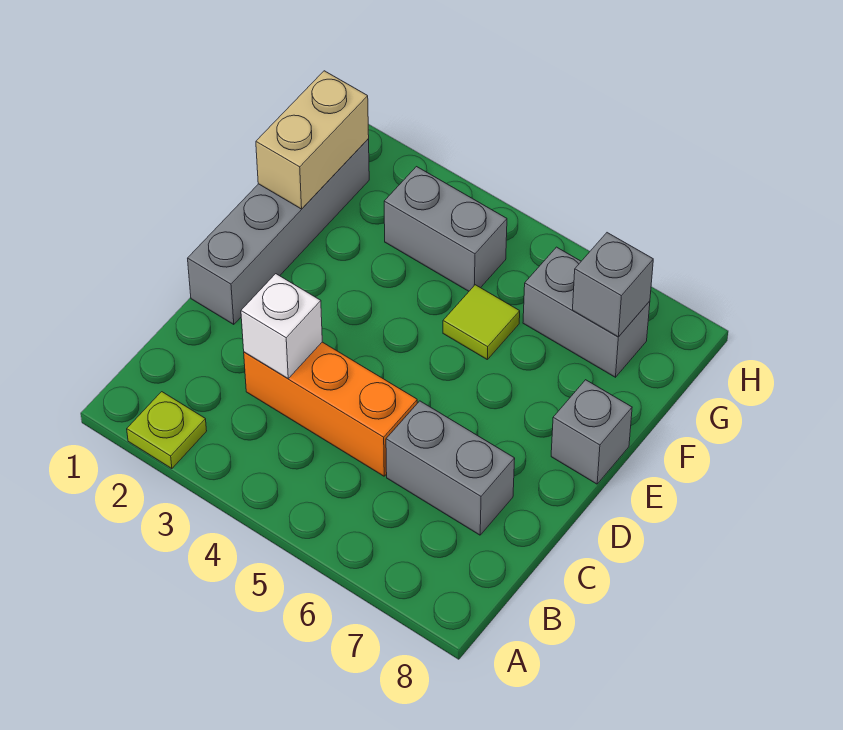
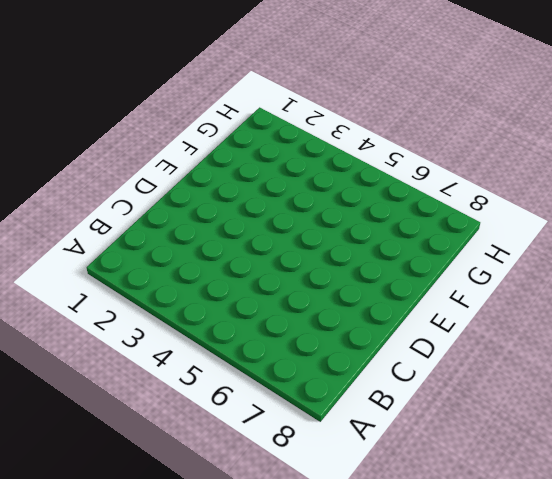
none -> lime plate A2 level 1
none -> orange brick C3:C5 level 1

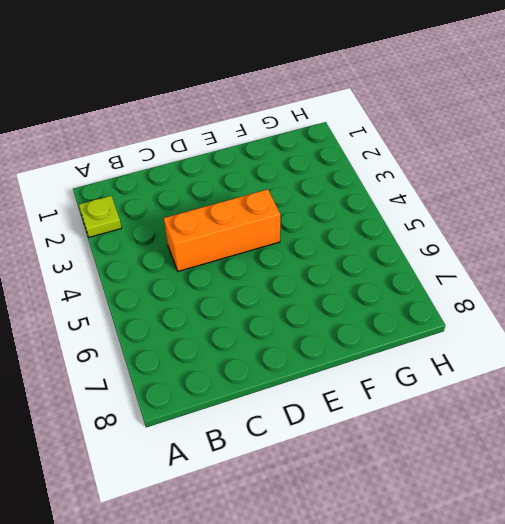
orange brick C4:E4 level 1 -> orange brick C3:C5 level 1
none -> grey brick C6:C7 level 1
none -> grey brick D1:G1 level 1

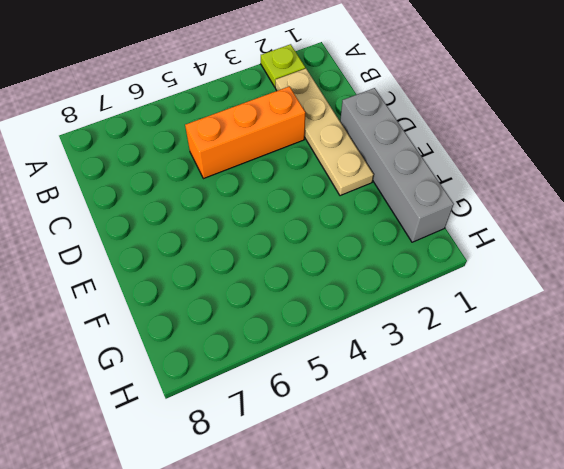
tan plate B2:E2 level 1 -> none
none -> grey brick C6:C7 level 1
none -> grey brick E8 level 1

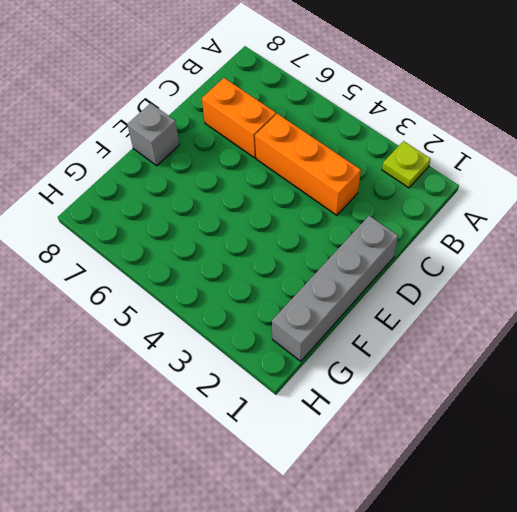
orange brick C6:C7 level 1 -> grey brick C6:C7 level 1
none -> lime tile F5 level 1
none -> grey brick G3:G4 level 1

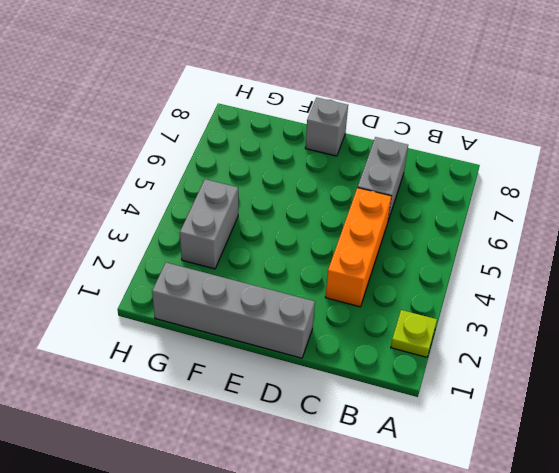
none -> lime tile F5 level 1
none -> grey brick G6:G7 level 1

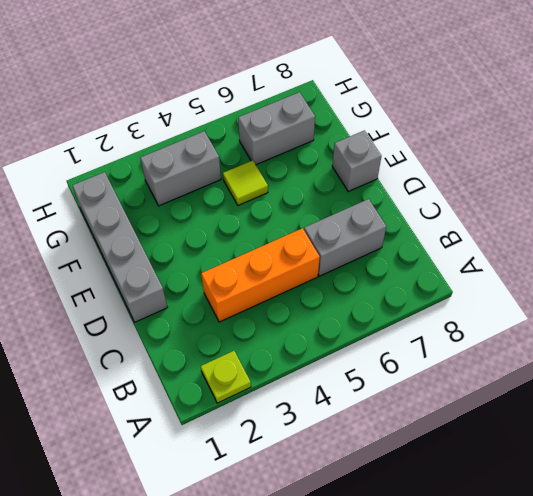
none -> white brick C3 level 2
none -> tan brick F1:G1 level 2

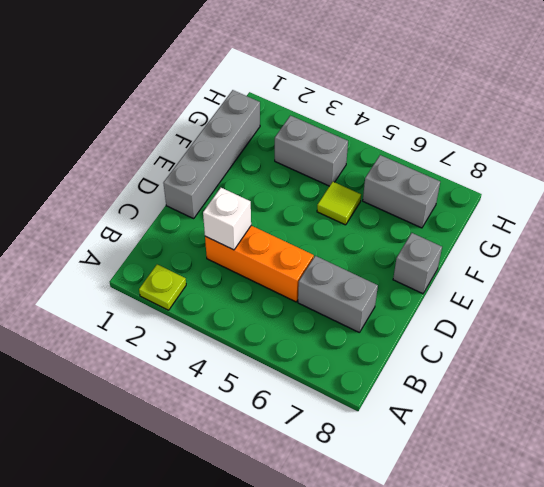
none -> tan brick F1:G1 level 2
none -> grey brick G7 level 2

